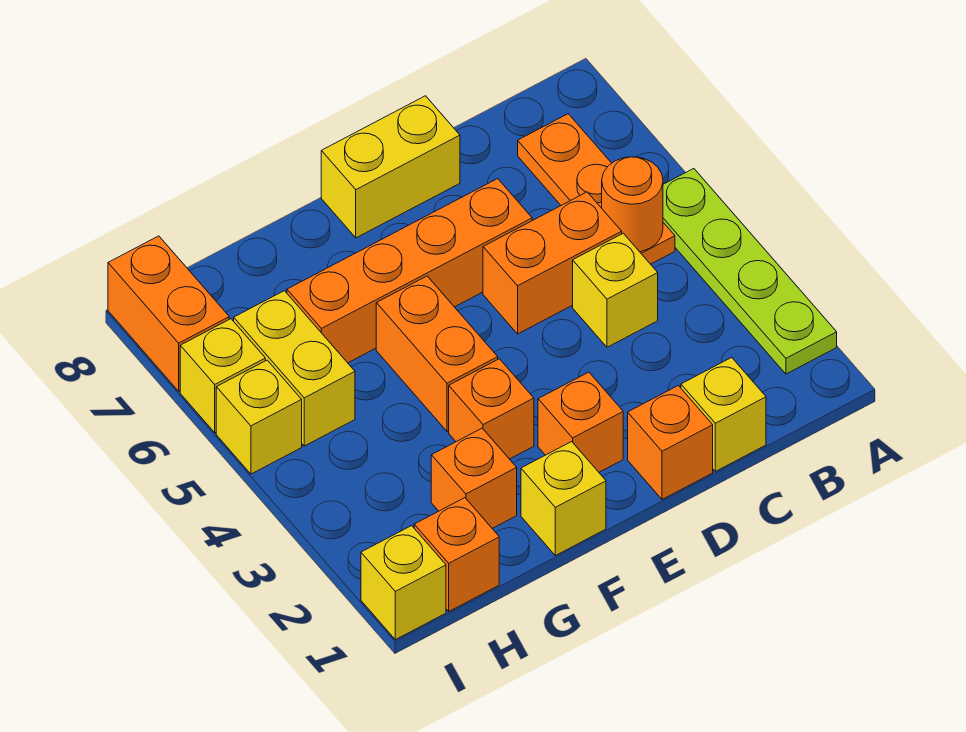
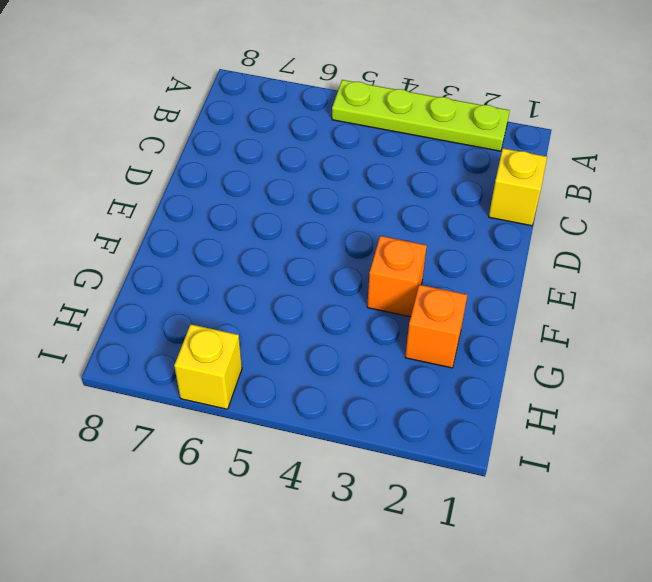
none -> orange plate B5:B7 level 1
none -> yellow brick C4 level 1
none -> orange brick C5:D5 level 1

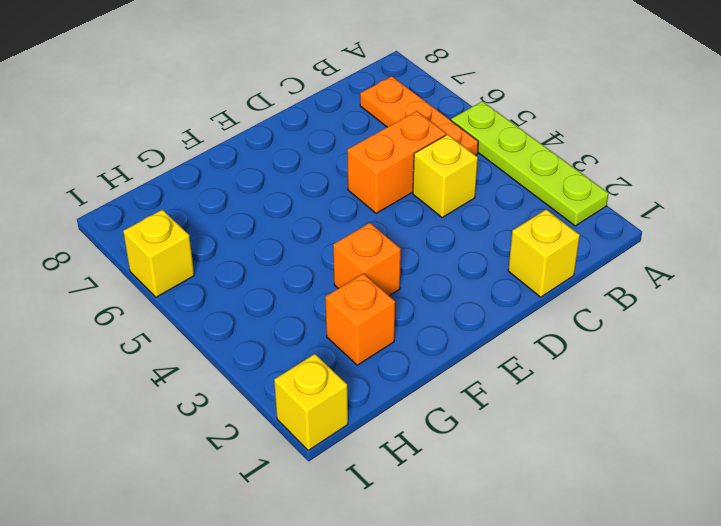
none -> orange brick D1 level 1
none -> orange brick D6:G6 level 1
none -> yellow brick D8:E8 level 1

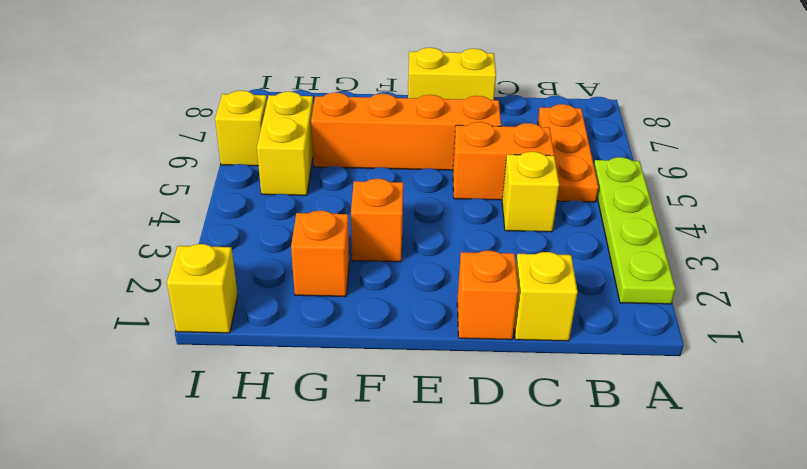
none -> orange brick E2 level 1
none -> yellow brick F1 level 1
none -> orange brick F4:F5 level 1

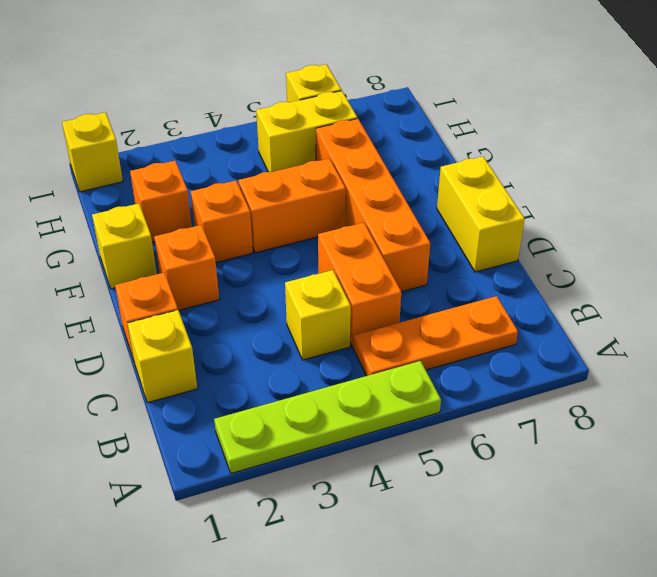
none -> orange brick H1 level 1
none -> yellow brick I5 level 1
none -> orange brick I7:I8 level 1

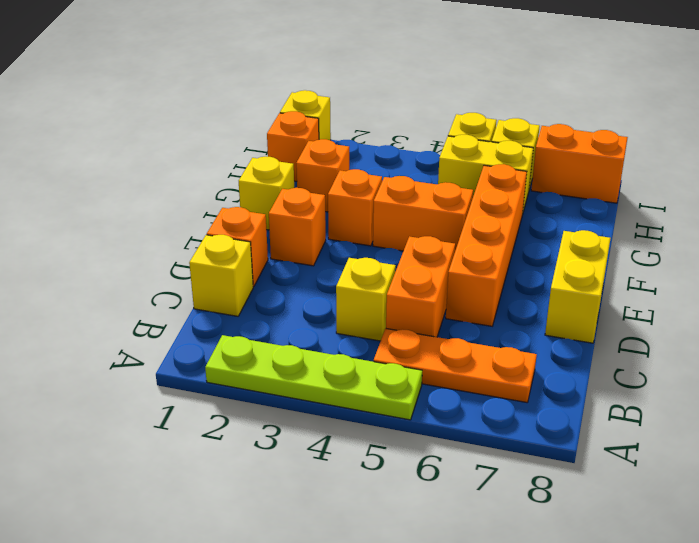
none -> orange round brick B5 level 2

